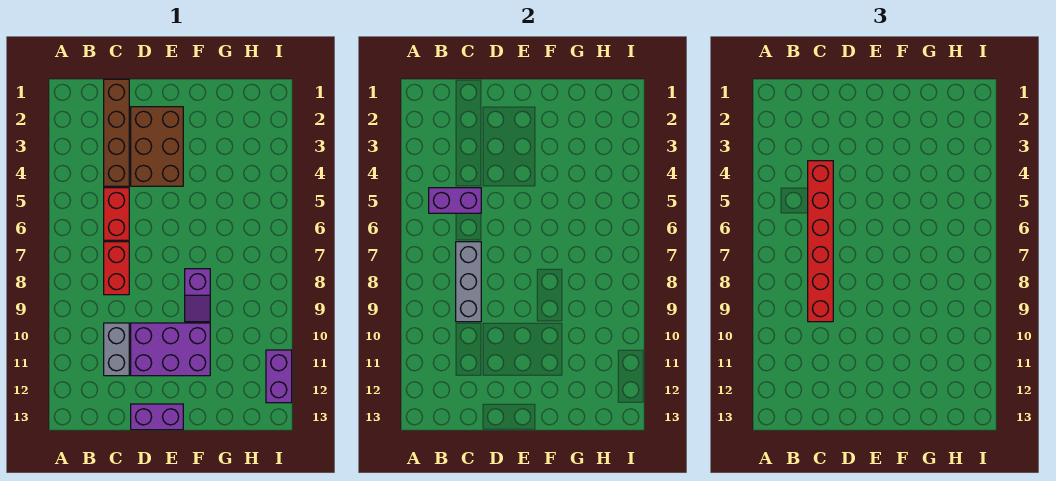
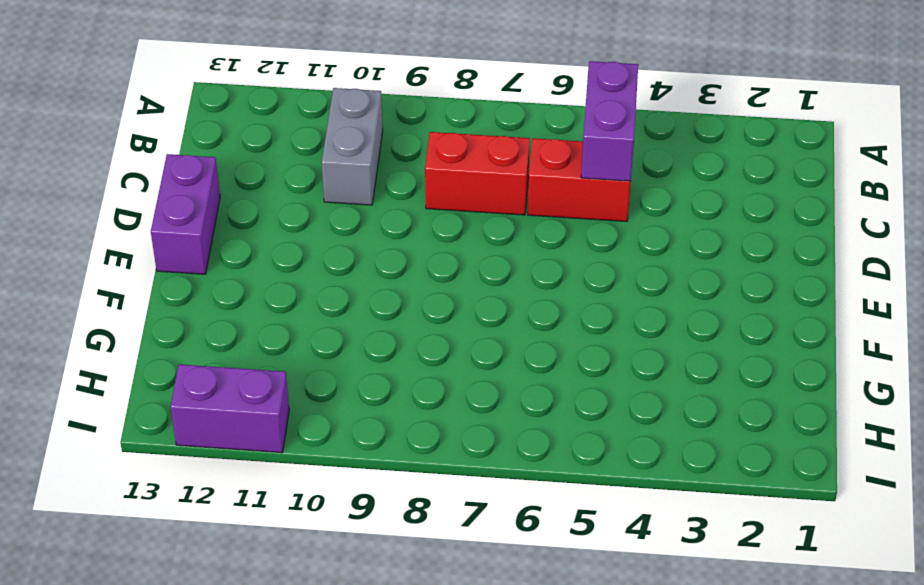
grey brick B10:C10 level 1 -> grey brick C10:C11 level 1
none -> brown brick C1:C4 level 1
none -> brown brick D2:E4 level 1
none -> purple brick D10:F11 level 1

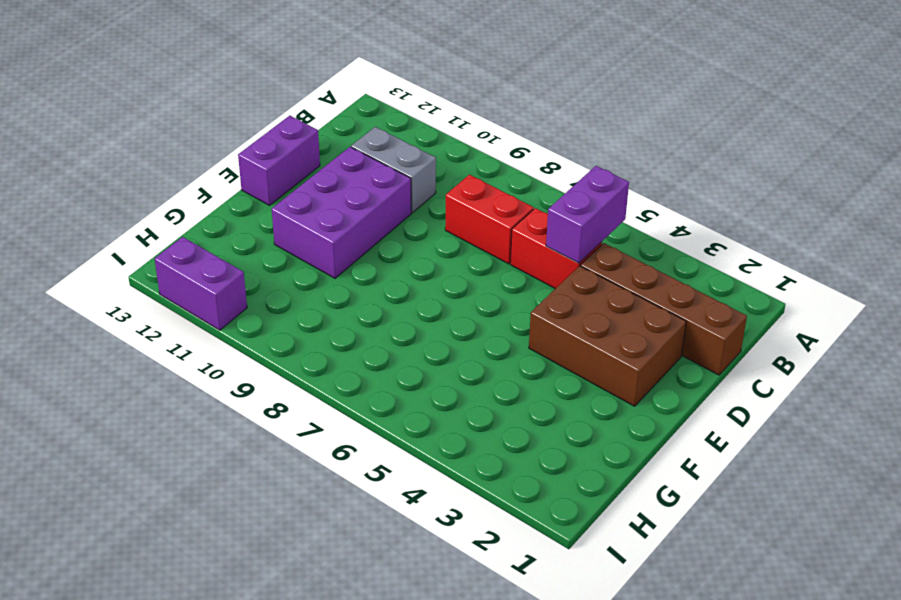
none -> purple slope F8:F9 level 1 top 8
none -> grey brick C7:C9 level 2
none -> red brick C4:C9 level 3

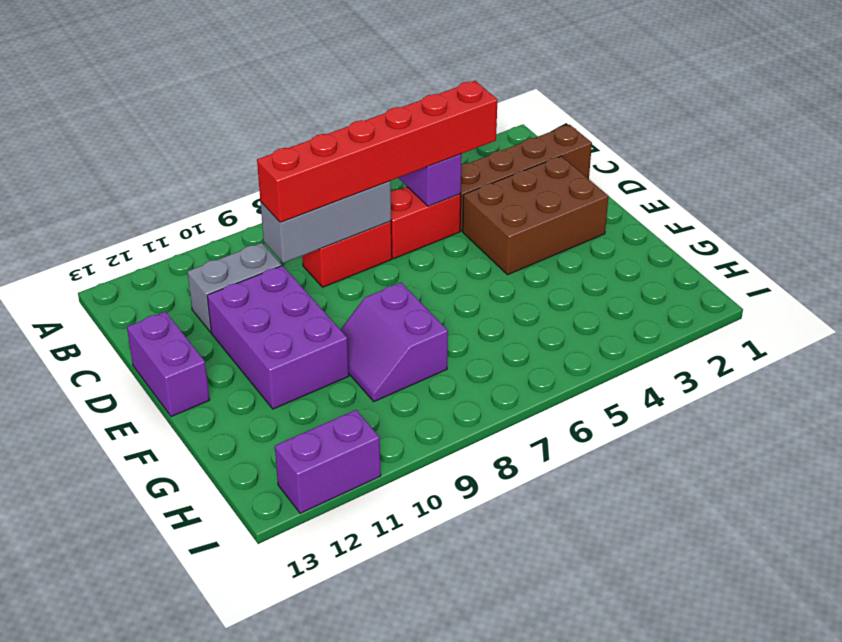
purple slope F8:G9 level 1 top 8 -> purple slope F8:F9 level 1 top 8

